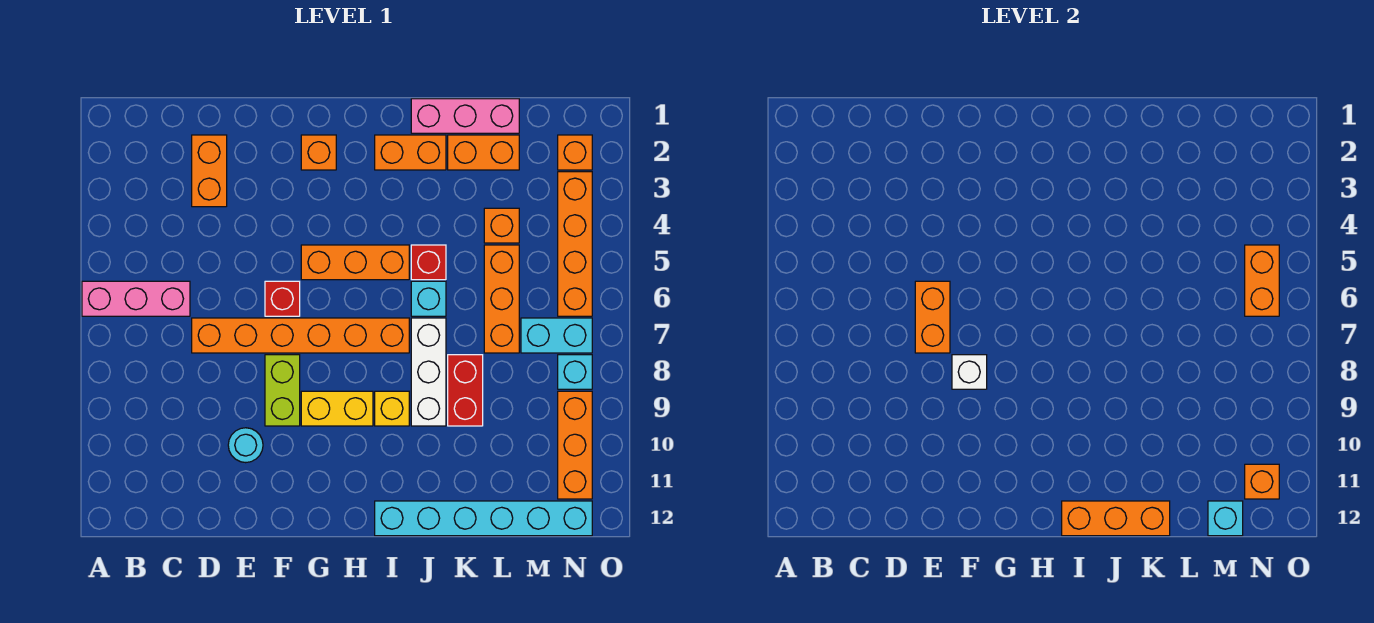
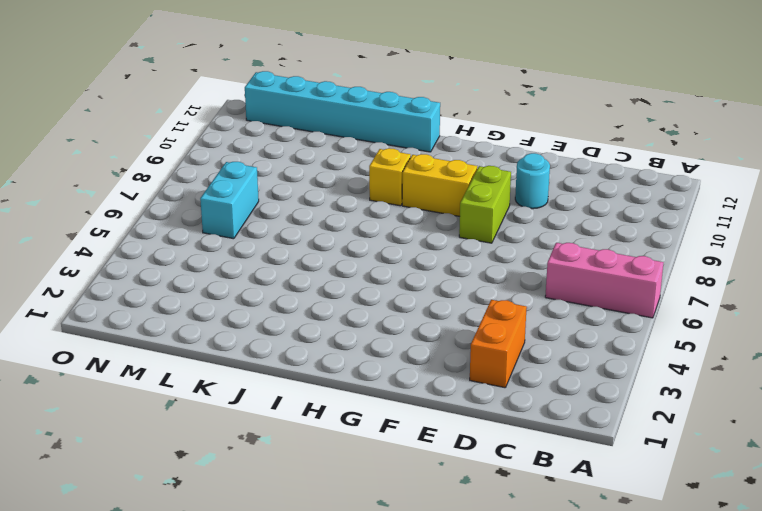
cyan brick M6:M7 level 1 -> cyan brick M7:N7 level 1
none -> orange brick D7:I7 level 1
none -> red brick F6 level 1
none -> orange brick G2 level 1
none -> orange brick G5:I5 level 1

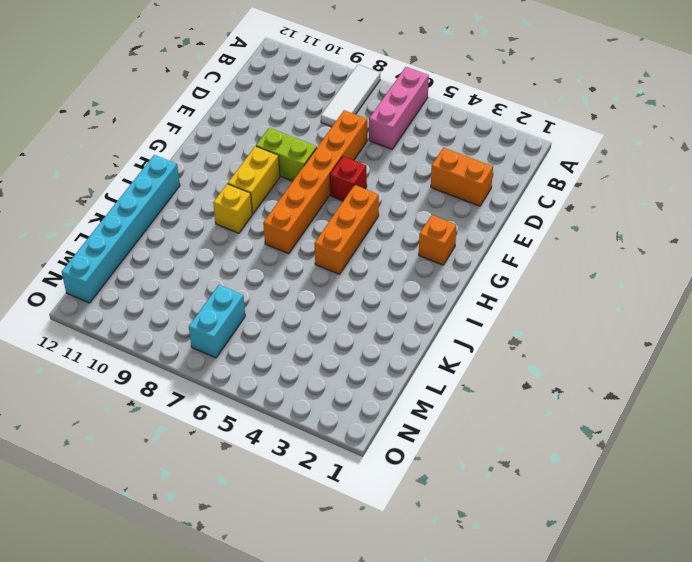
white tile A8:C8 level 1 -> none
none -> cyan round brick E10 level 1
none -> orange brick I2:J2 level 1
none -> pink brick J1:L1 level 1
none -> red brick J5 level 1

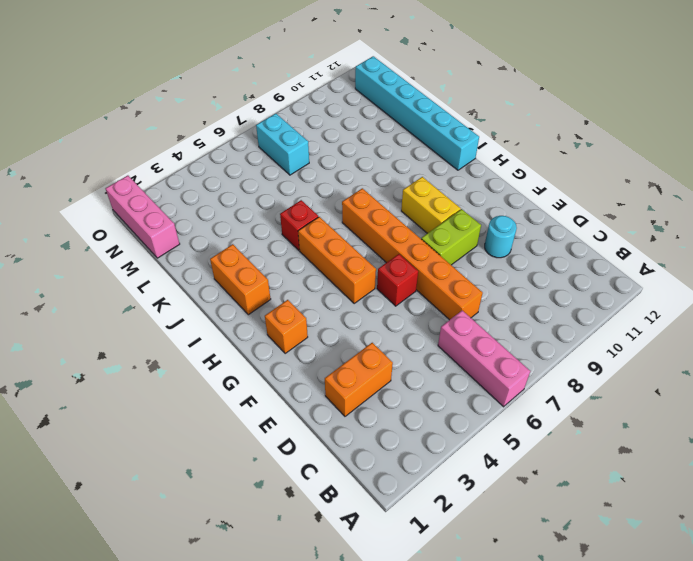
pink brick M1:O1 level 1 -> pink brick J1:L1 level 1
none -> yellow brick I9 level 1
none -> cyan brick J6 level 1
none -> white brick J7:J9 level 1
none -> orange brick K2:L2 level 1

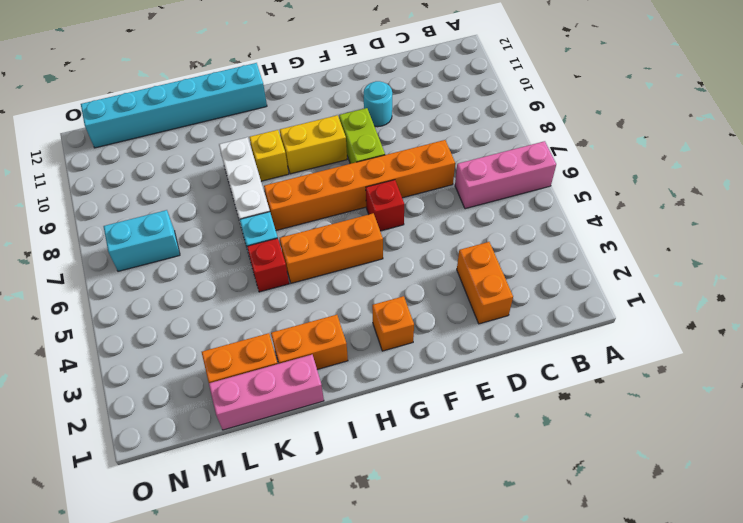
none -> red brick K8:K9 level 1
none -> orange brick L4 level 1
none -> orange brick L5:L7 level 1
none -> orange brick N2 level 1

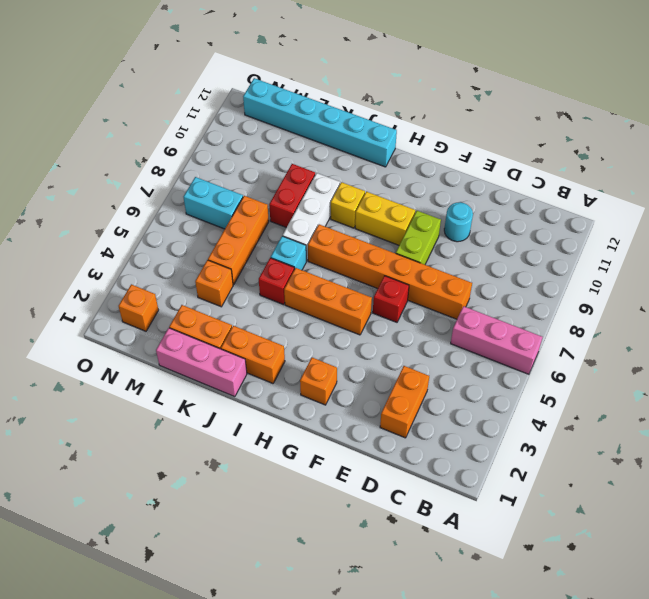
none -> orange brick N3:N6 level 1
none -> cyan brick N8 level 1
none -> orange brick N9:N11 level 1
none -> orange brick E6:E7 level 2

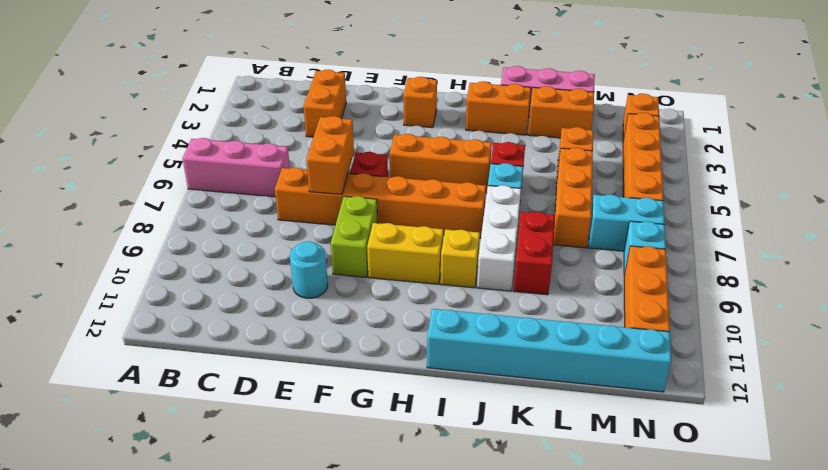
none -> white brick F8 level 2
none -> orange brick I12:K12 level 2
none -> cyan brick M12 level 2
none -> orange brick N5:N6 level 2

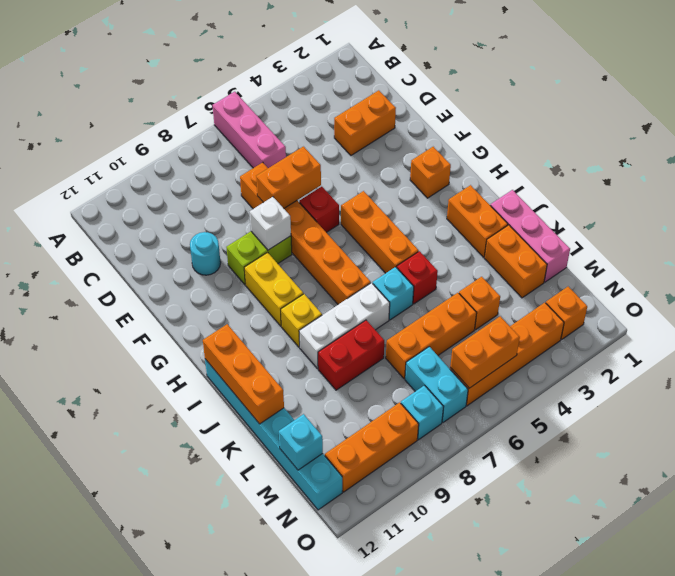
none -> orange brick N11 level 2

